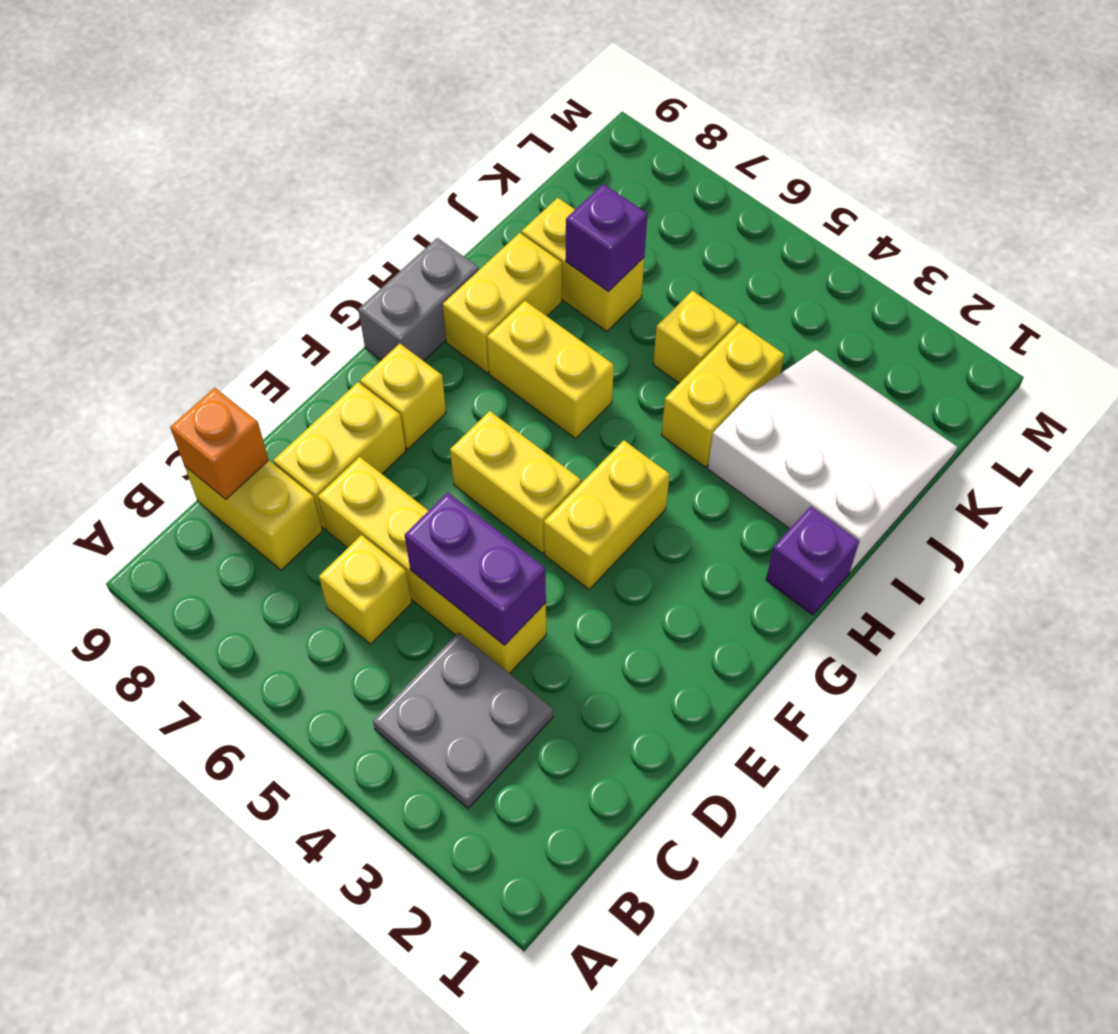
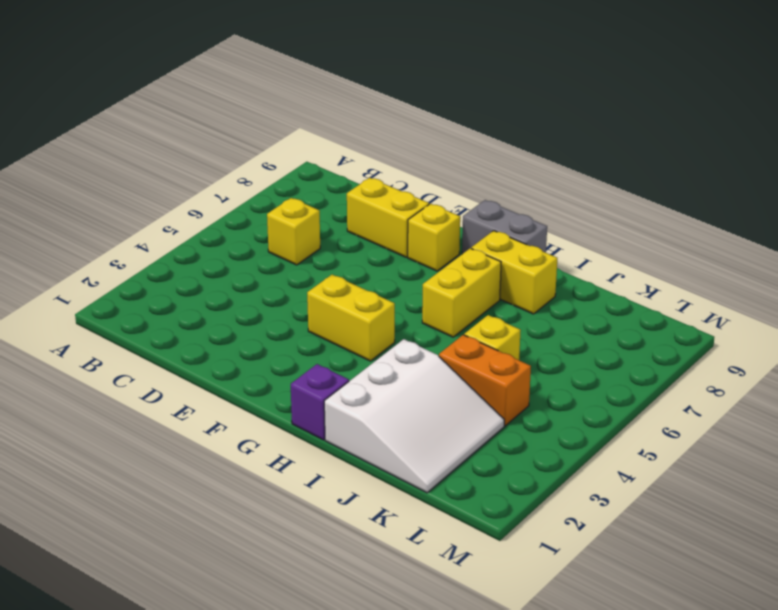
orange brick J4:K4 level 1 -> yellow brick I4:J4 level 1
none -> grey plate B3:C4 level 1
none -> yellow brick C8:C9 level 1
none -> yellow brick D4:D7 level 1

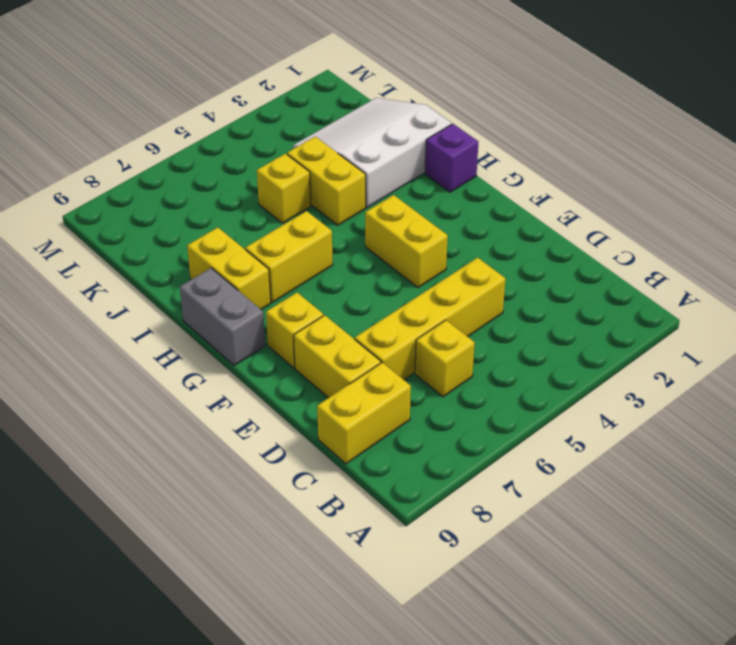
none -> grey plate B3:C4 level 1
none -> yellow brick F5:F6 level 1
none -> yellow brick J7:J8 level 1

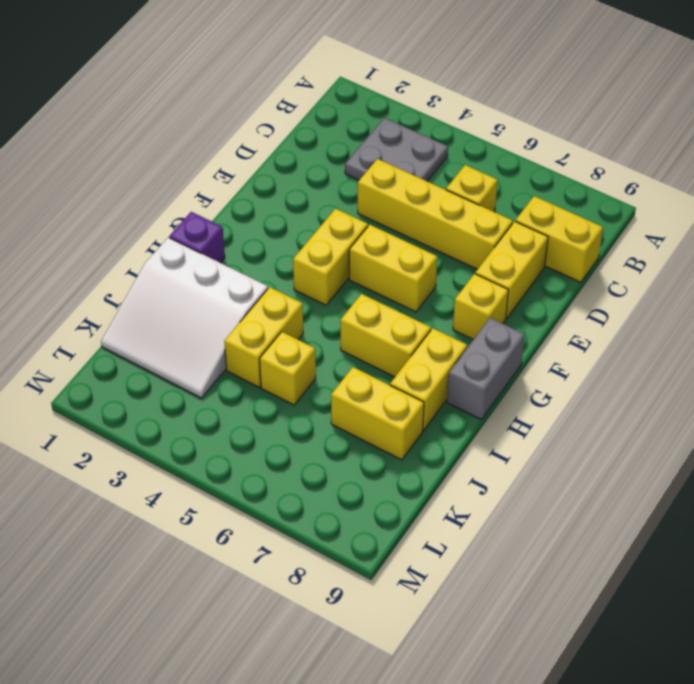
none -> orange brick C9 level 2
none -> purple brick D4:D5 level 2
none -> purple brick J7 level 2

